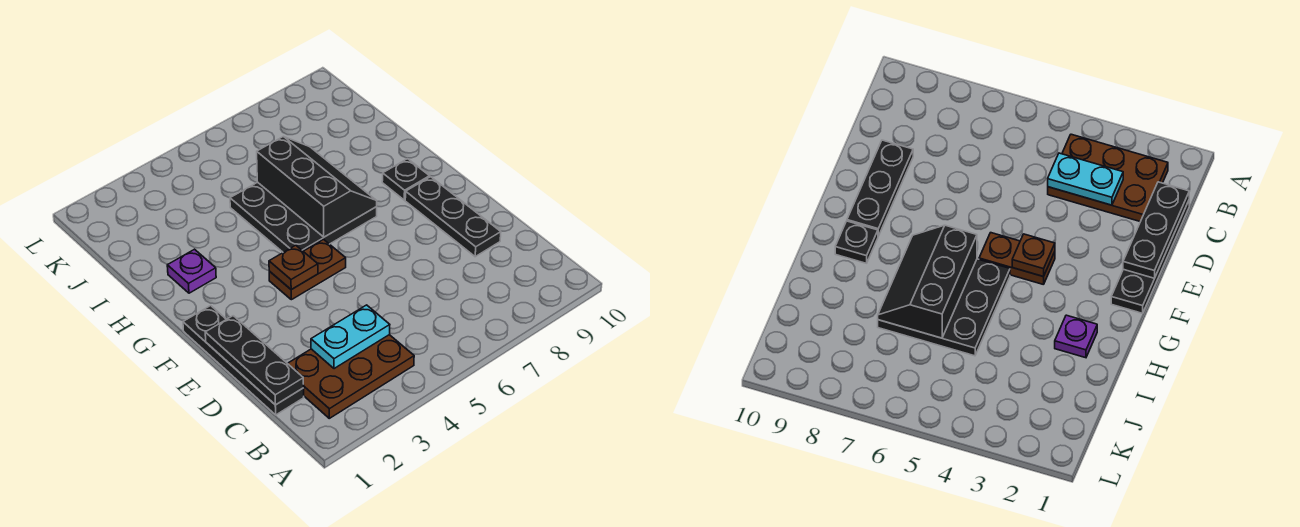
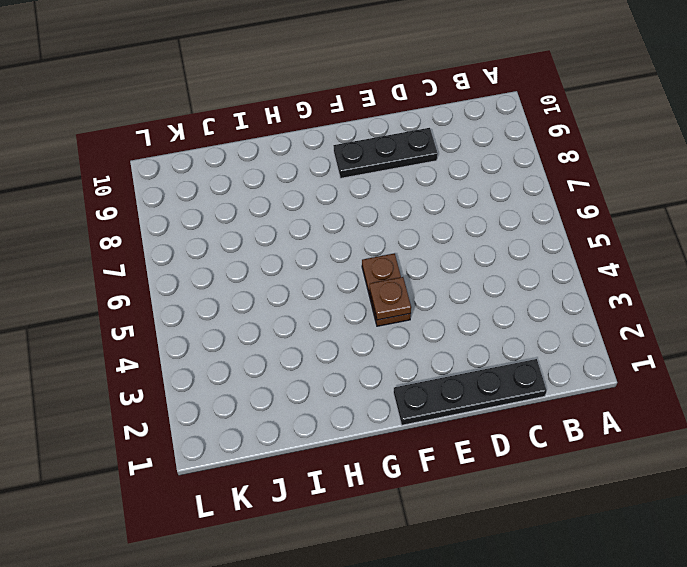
none -> brown plate B2:C4 level 1
none -> black plate G5:I7 level 1

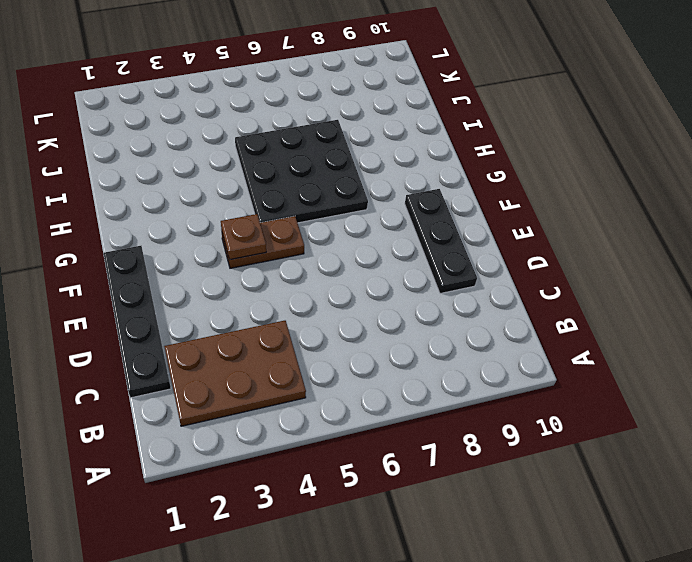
none -> black plate G9 level 1
none -> purple plate H2 level 1

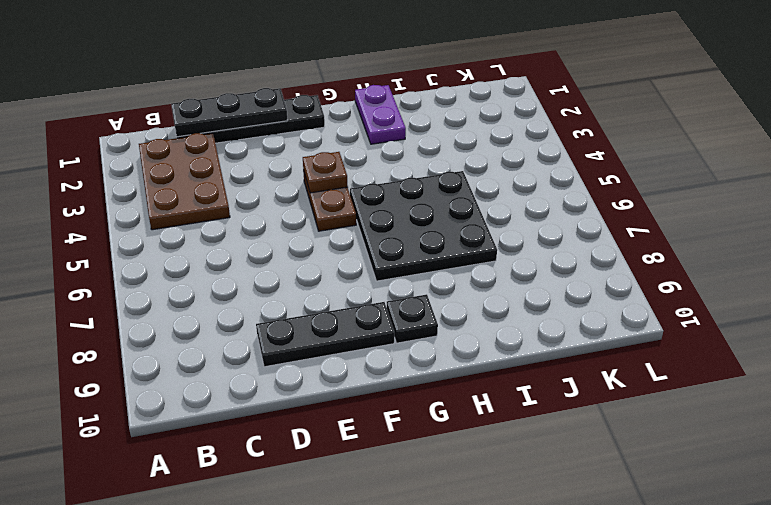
purple plate H1:H2 level 1 -> purple plate H2 level 1
none -> cyan plate C3:C4 level 2
none -> black slope G6:I7 level 2 top 6

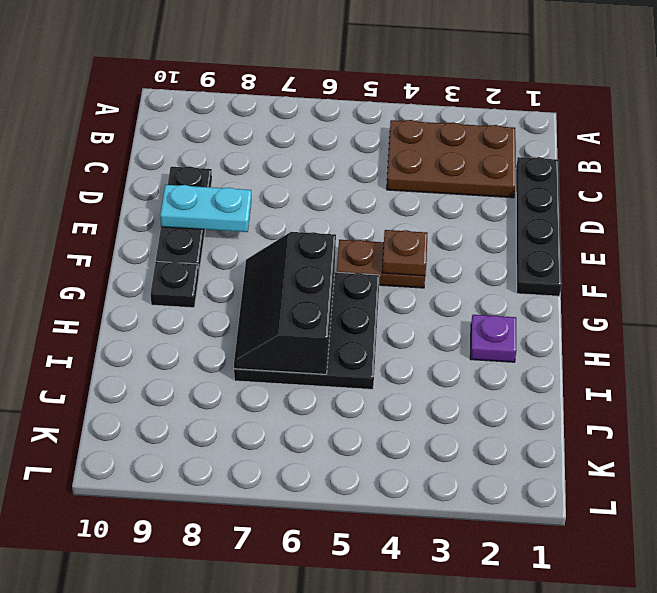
cyan plate E8:E9 level 2 -> cyan plate C3:C4 level 2
none -> black plate C1:E1 level 2

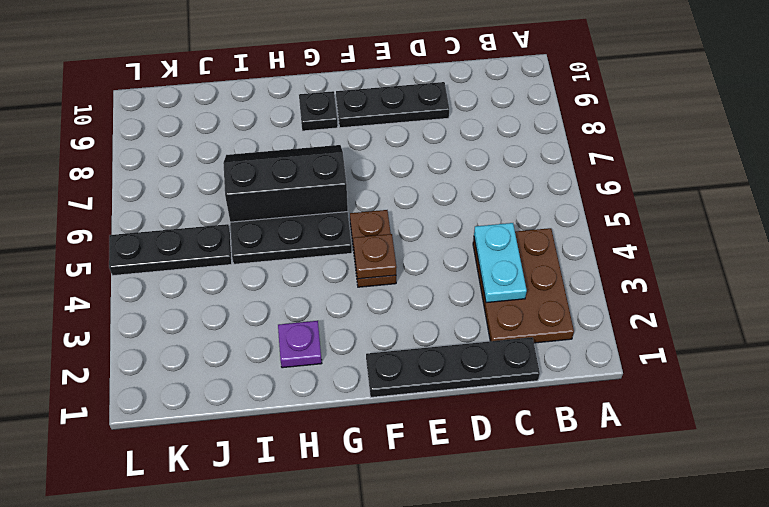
black plate J5:L5 level 1 -> black plate C1:E1 level 2

